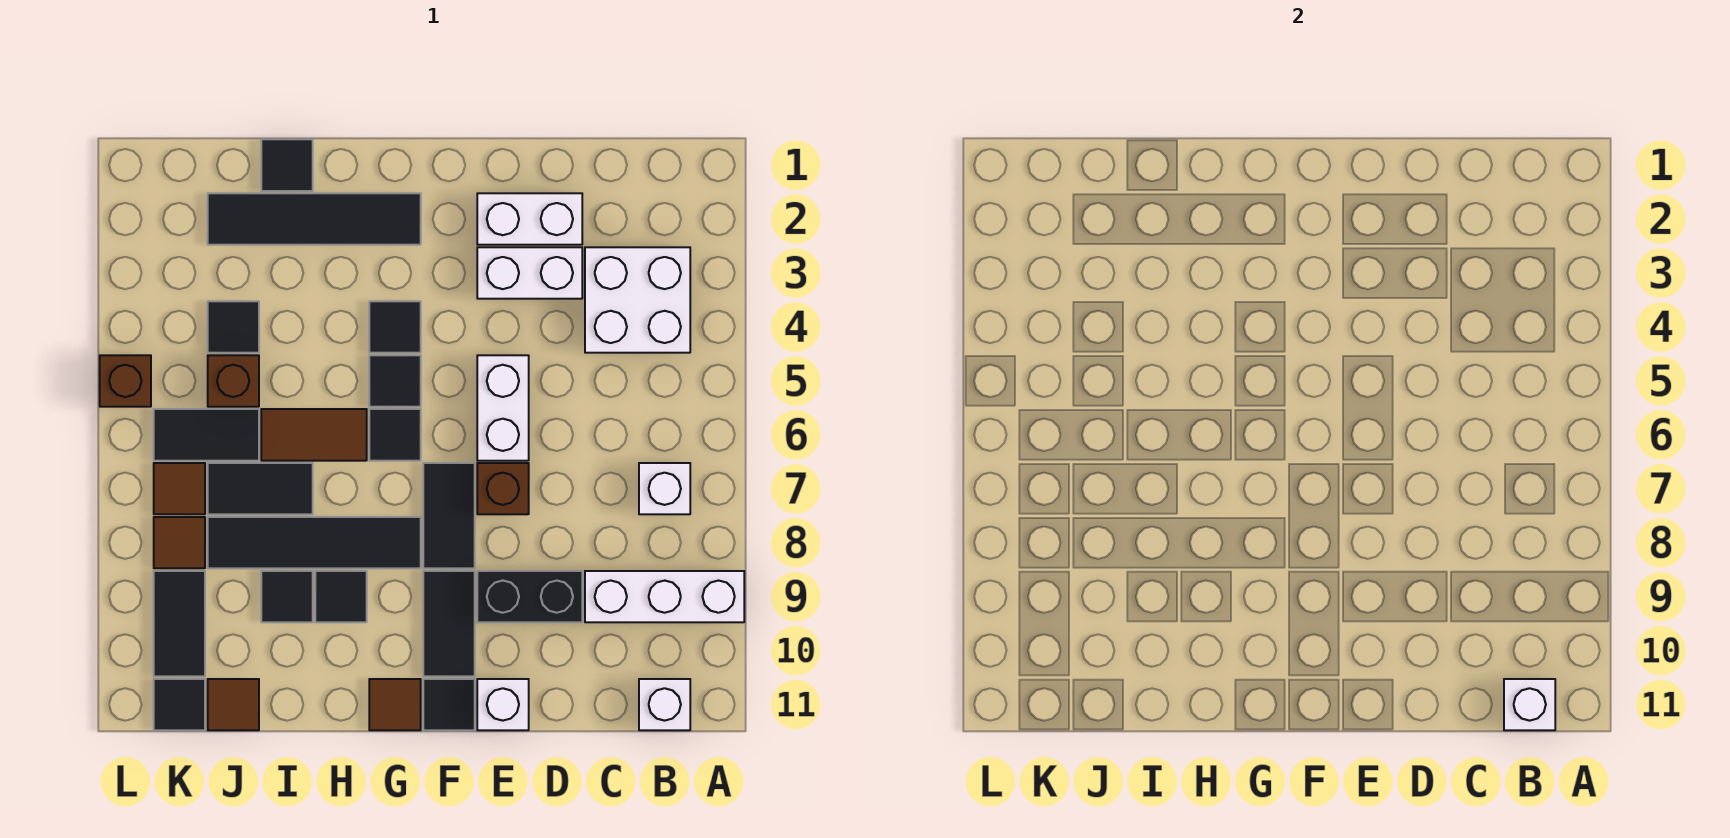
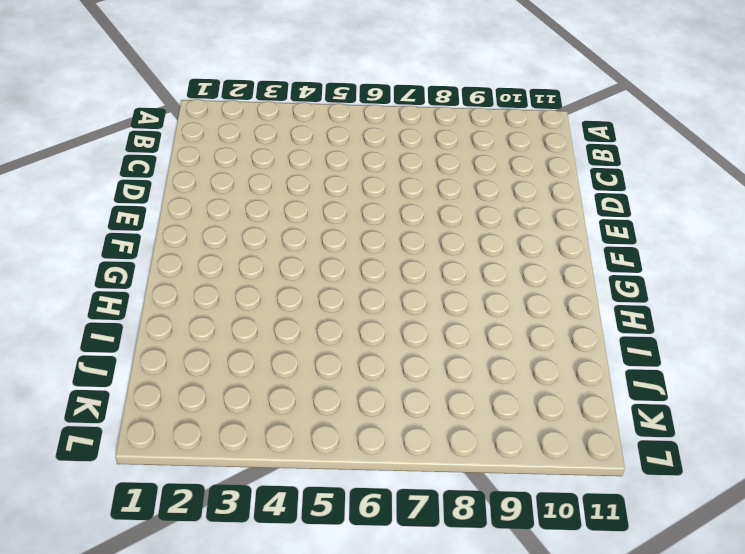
none -> white brick A9:C9 level 1
none -> white brick B3:C4 level 1
none -> white brick B7 level 1
none -> white brick B11 level 1

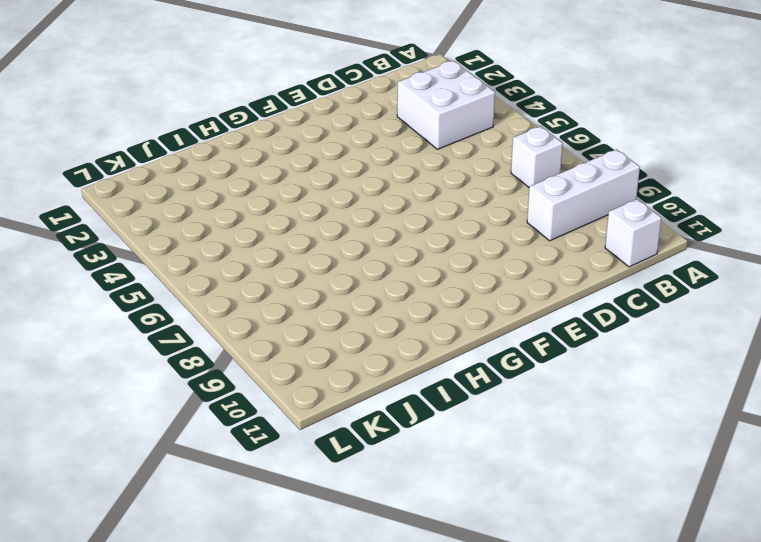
none -> white brick D2:E2 level 1
none -> white brick D3:E3 level 1
none -> black brick D9:E9 level 1
none -> white brick E5:E6 level 1

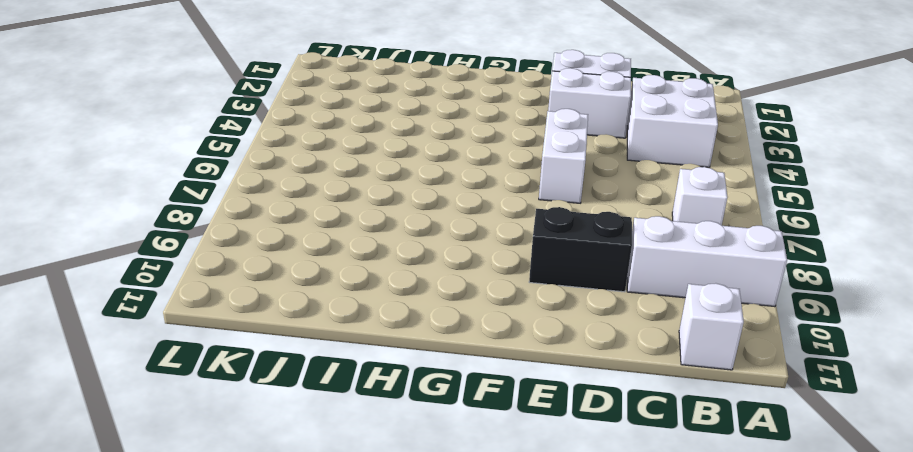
none -> brown brick E7 level 1
none -> white brick E11 level 1
none -> black tile F7:F8 level 1
none -> black tile F9:F10 level 1

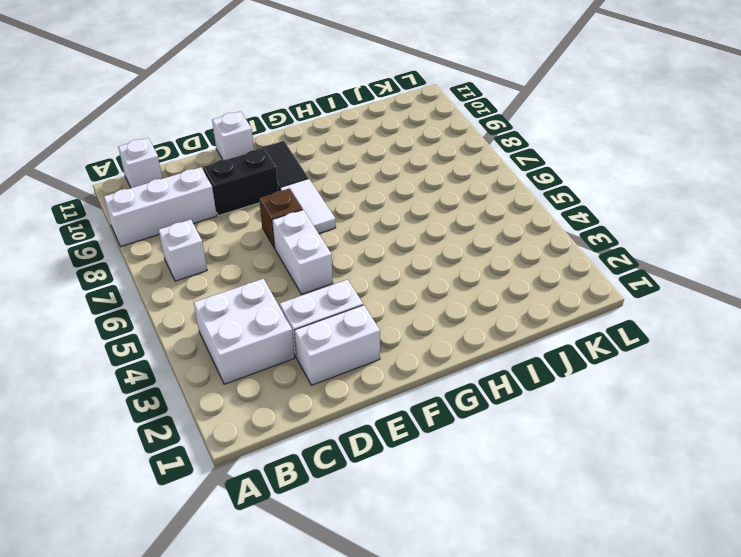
white tile F7:F8 level 1 -> black tile F7:F8 level 1
none -> black tile F11 level 1
none -> black tile G2:J2 level 1
none -> black tile G4 level 1
none -> black tile G5 level 1

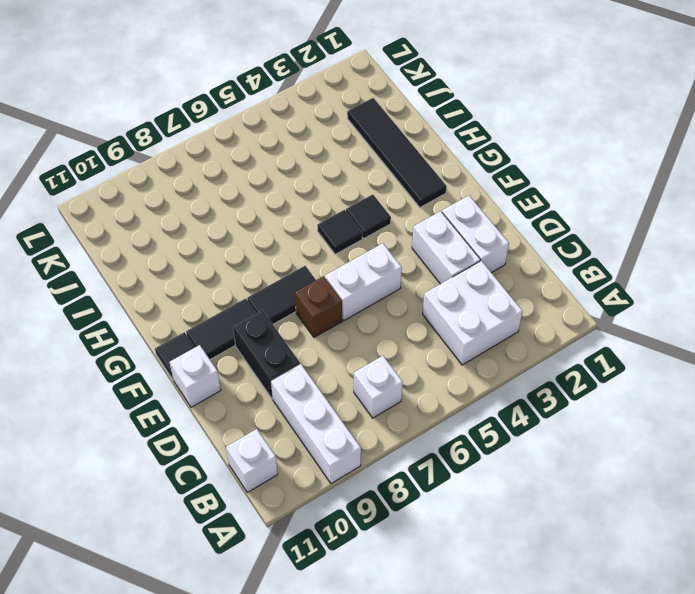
none -> black tile G6 level 1
none -> black tile G8:J8 level 1
none -> brown tile G11 level 1
none -> brown tile H6:I6 level 1

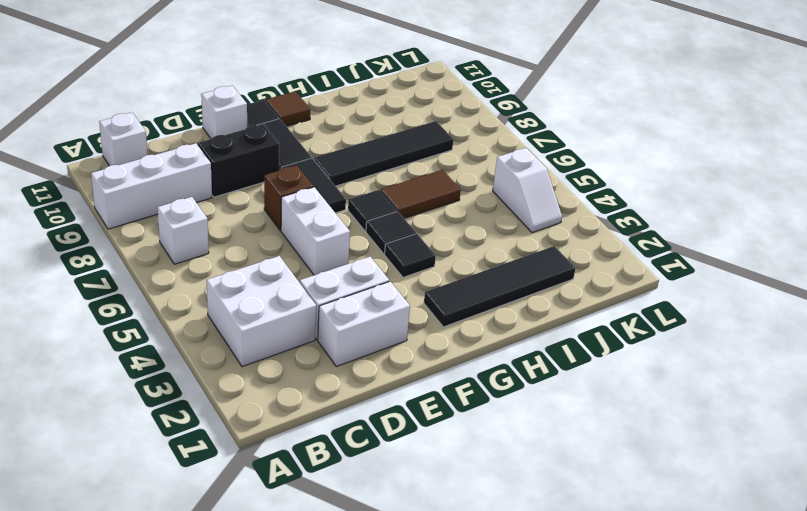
white slope K4:K5 level 1 top 5 -> none
none -> black tile H9 level 1
none -> black tile I1 level 1
none -> black tile I7:J7 level 1
none -> black tile I9 level 1

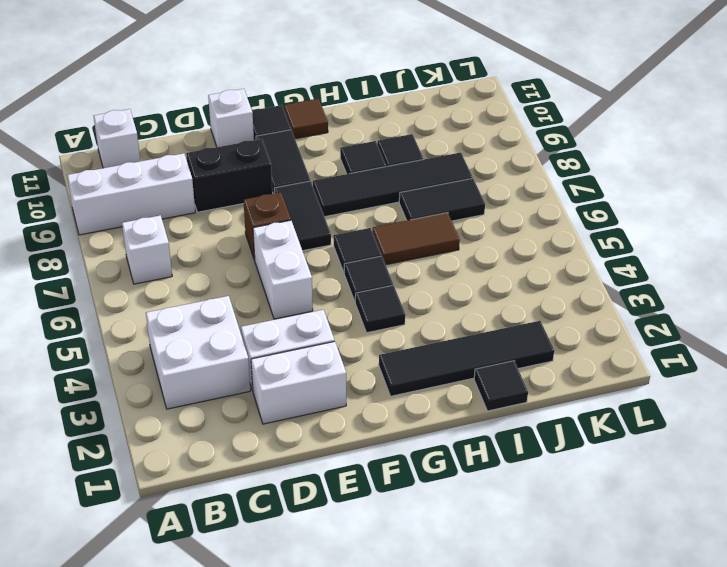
none -> black tile J4 level 1
none -> brown brick J5 level 1
none -> black tile J6:K6 level 1
none -> brown tile J11 level 1

